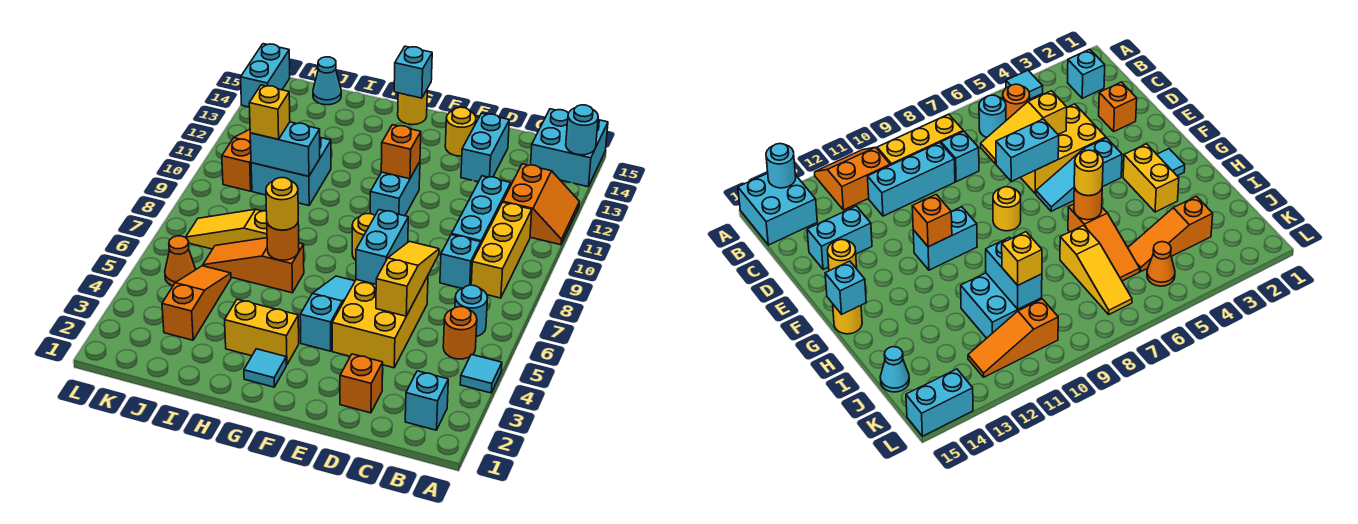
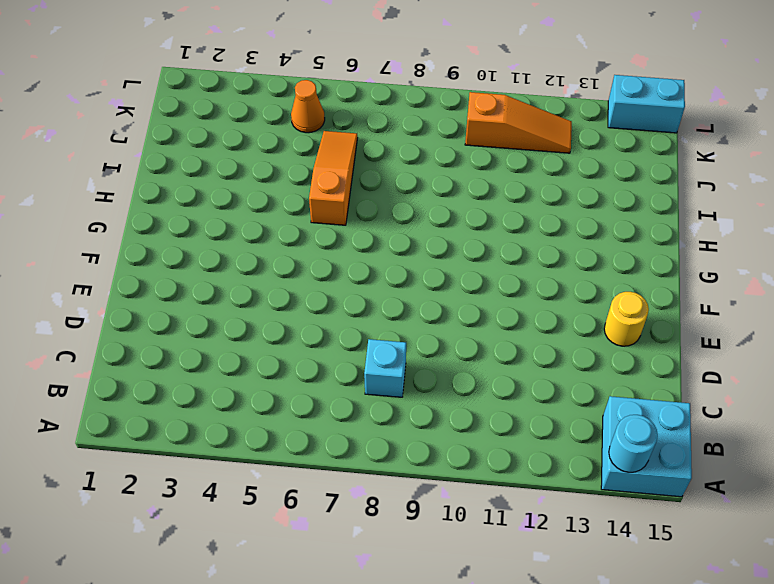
none -> cyan tile A4 level 1
none -> orange slope A11:B12 level 1 top B
none -> cyan brick B2 level 1
none -> orange round brick B5 level 1

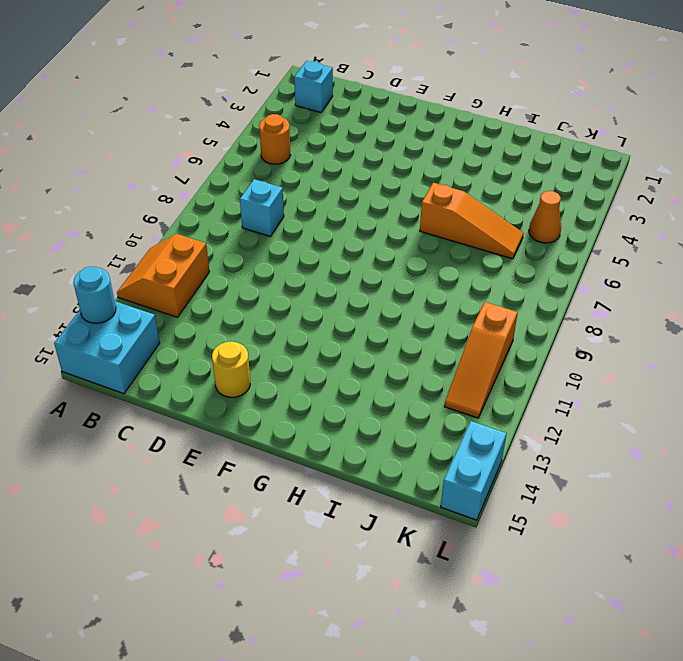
none -> cyan tile A4 level 1
none -> cyan round brick B6 level 1
none -> yellow brick B8:B10 level 1
none -> cyan brick C9:C11 level 1

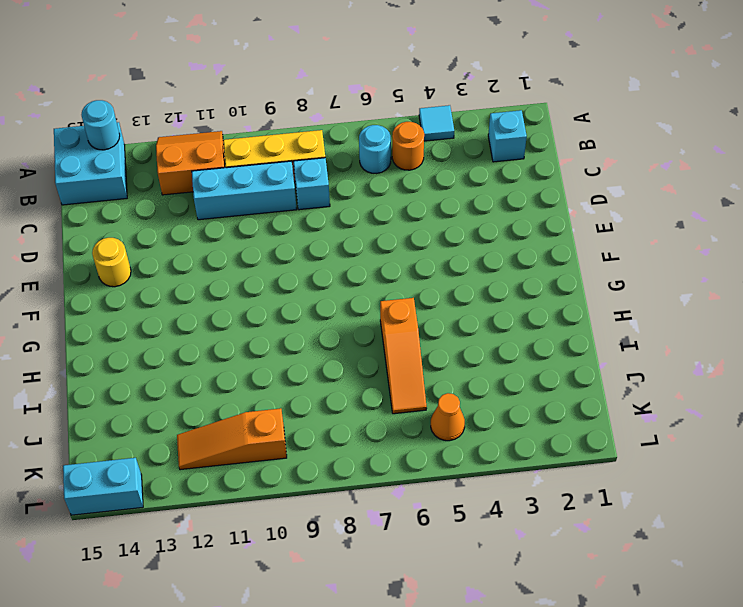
none -> orange brick D2 level 1
none -> yellow brick D4:E6 level 1
none -> cyan brick D13:D14 level 1
none -> cyan slope F4:F6 level 1 top 4

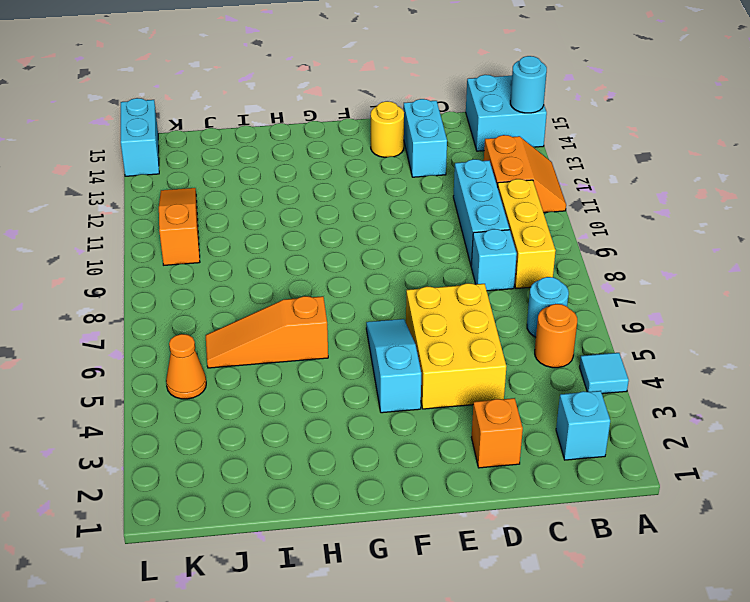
none -> yellow round brick F8 level 1
none -> cyan brick F10:F11 level 1
none -> cyan tile G2 level 1
none -> yellow brick G3:H3 level 1

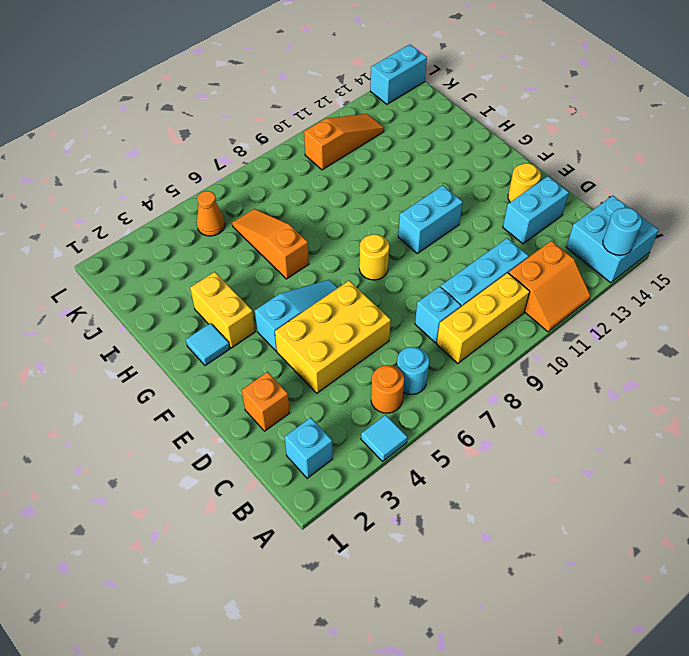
none -> yellow round brick G15 level 1
none -> yellow slope I7:K7 level 1 top I
none -> cyan brick I10:J11 level 1
none -> orange slope J3:J5 level 1 top 3

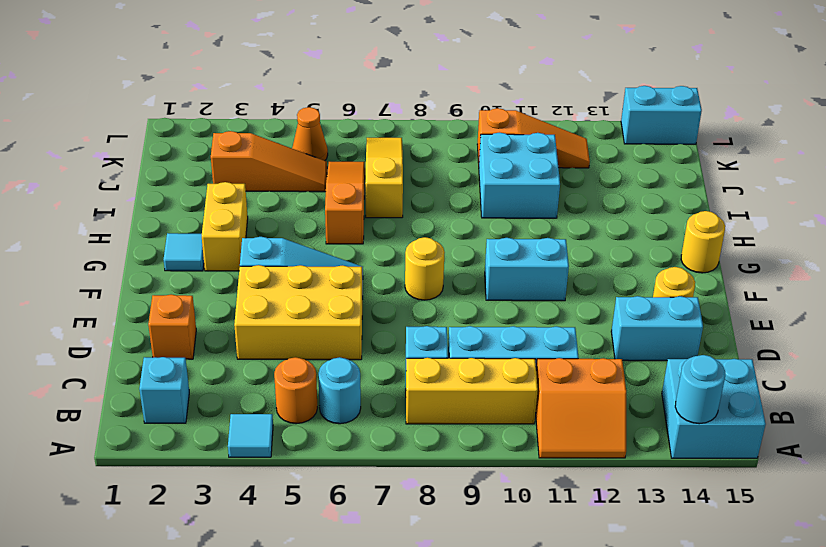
none -> cyan cone J15 level 1
none -> yellow slope D5:D7 level 2 top 5
none -> cyan brick E6:E7 level 2
none -> orange brick F11 level 2

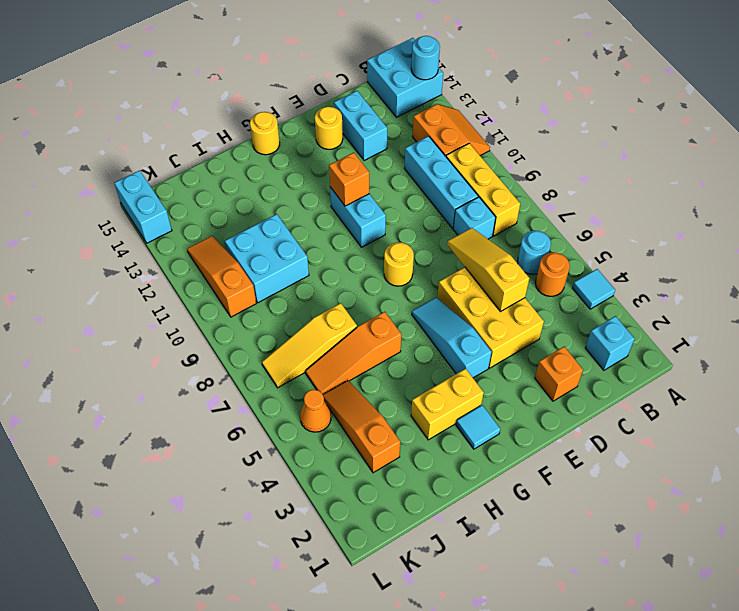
none -> cyan cone J15 level 1
none -> cyan brick E6:E7 level 2
none -> cyan brick G15 level 2
none -> orange round brick H6 level 2

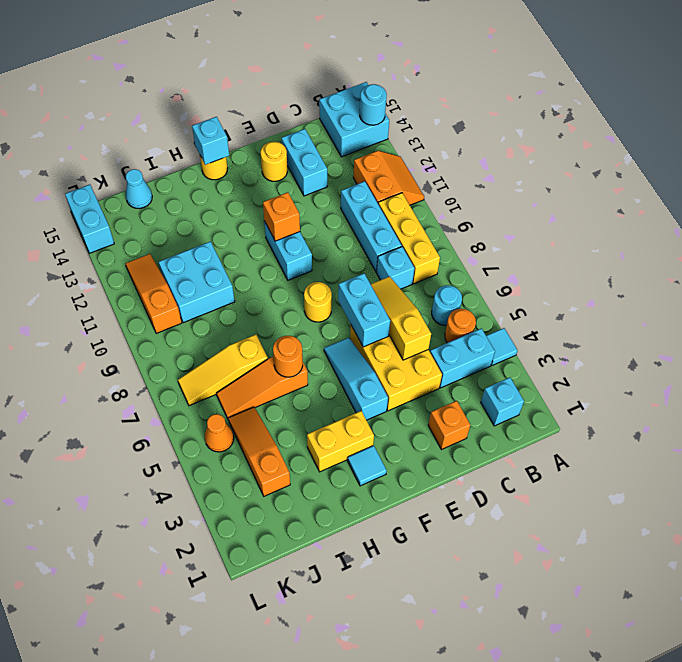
cyan brick B4:C4 level 1 -> cyan brick I10:J10 level 2
none -> yellow round brick H6 level 3
none -> yellow brick J10 level 3

